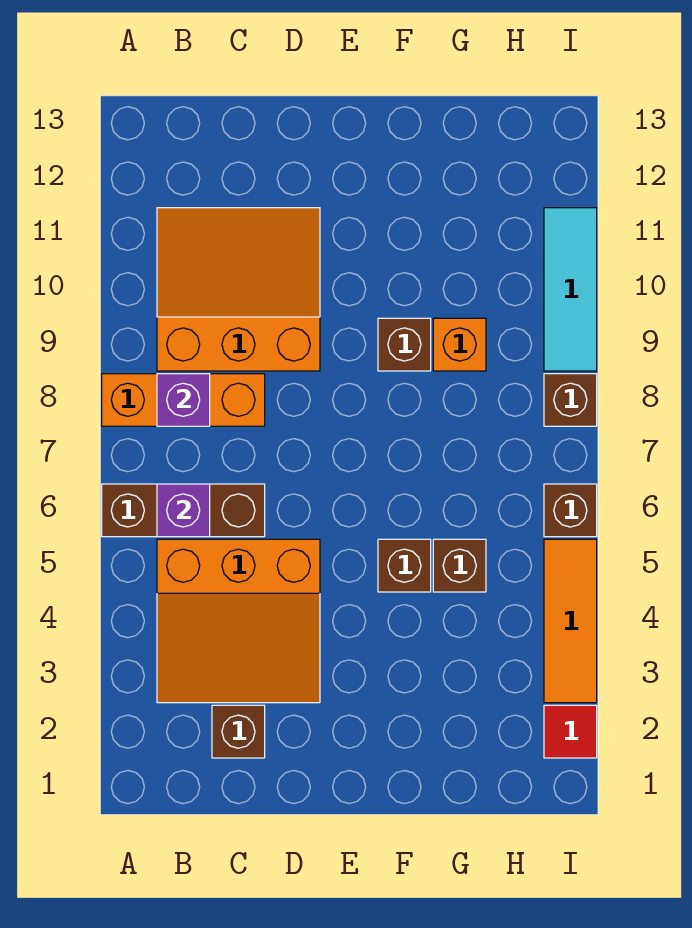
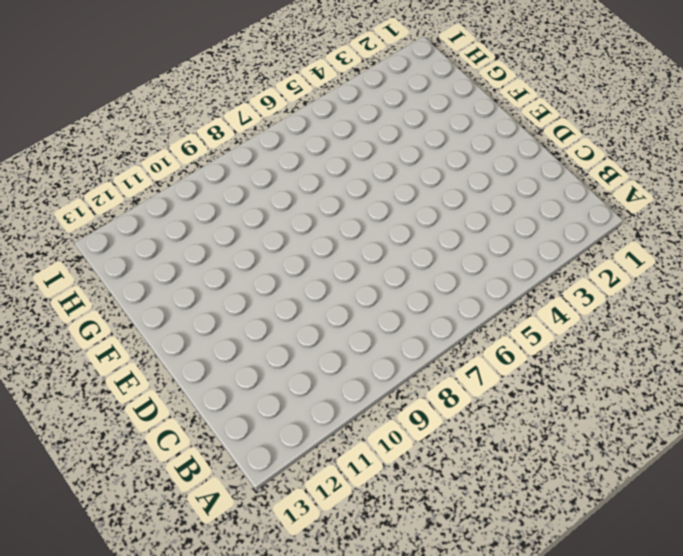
none -> brown brick A6:C6 level 1
none -> orange brick A8:C8 level 1
none -> orange slope B3:D5 level 1 top 5

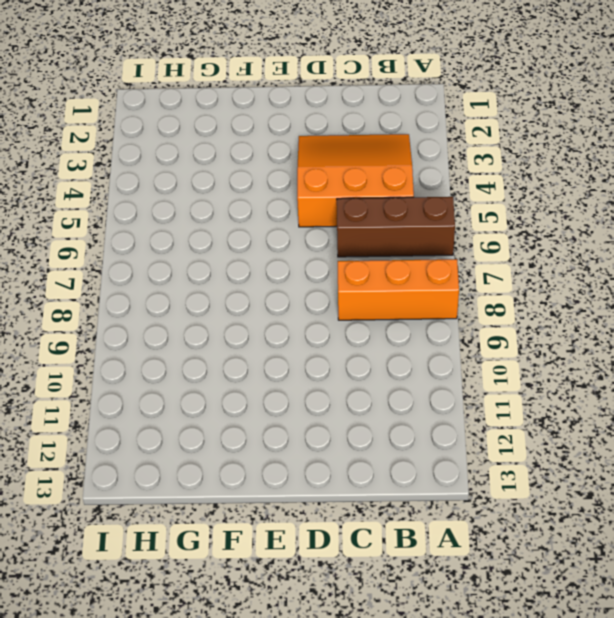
none -> orange slope B9:D11 level 1 top 9
none -> brown brick C2 level 1
none -> brown brick F5 level 1

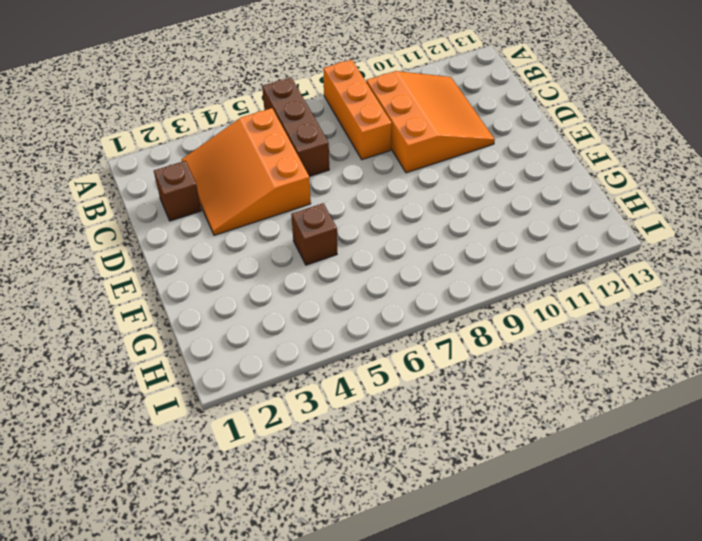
none -> brown brick F9 level 1
none -> brown brick G5 level 1
none -> orange brick G9 level 1

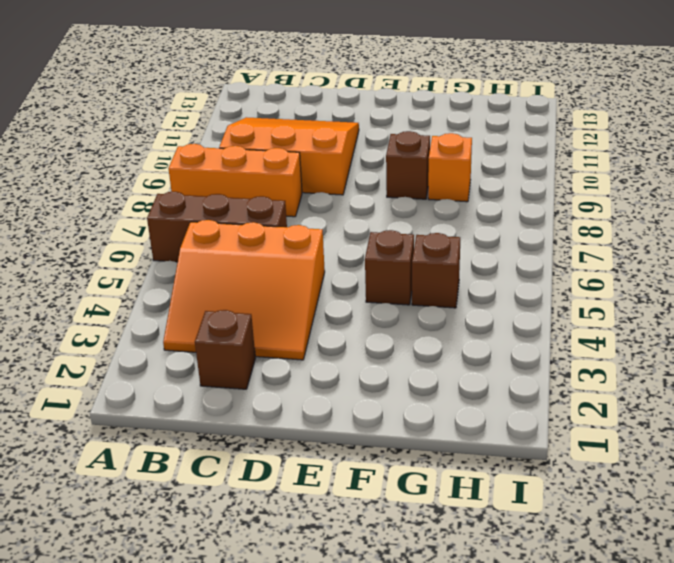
none -> red tile I2 level 1
none -> orange tile I3:I5 level 1
none -> brown brick I6 level 1

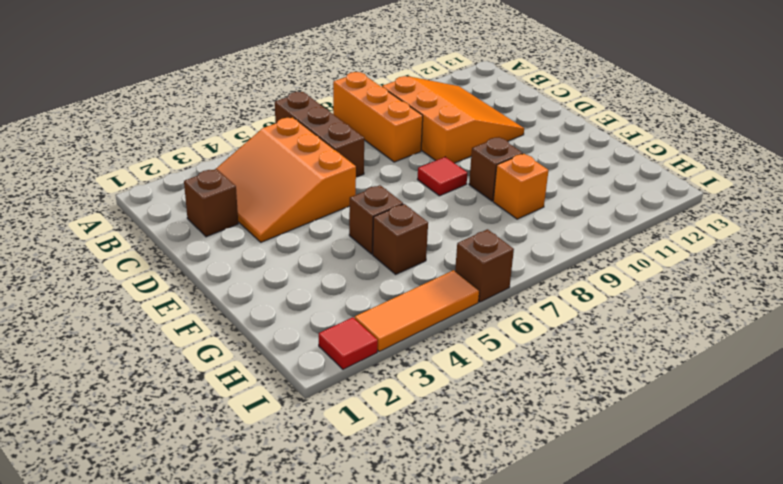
red tile E8 level 1 -> none
none -> brown brick I8 level 1
none -> cyan tile I9:I11 level 1
none -> purple brick B6 level 2

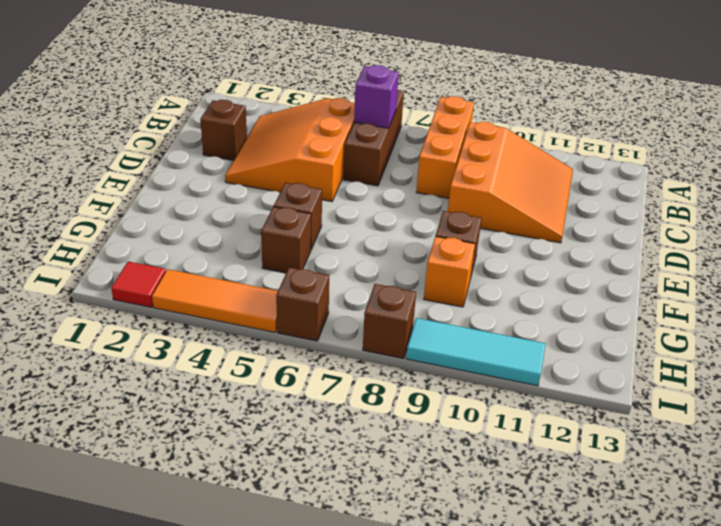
none -> purple brick B8 level 2

